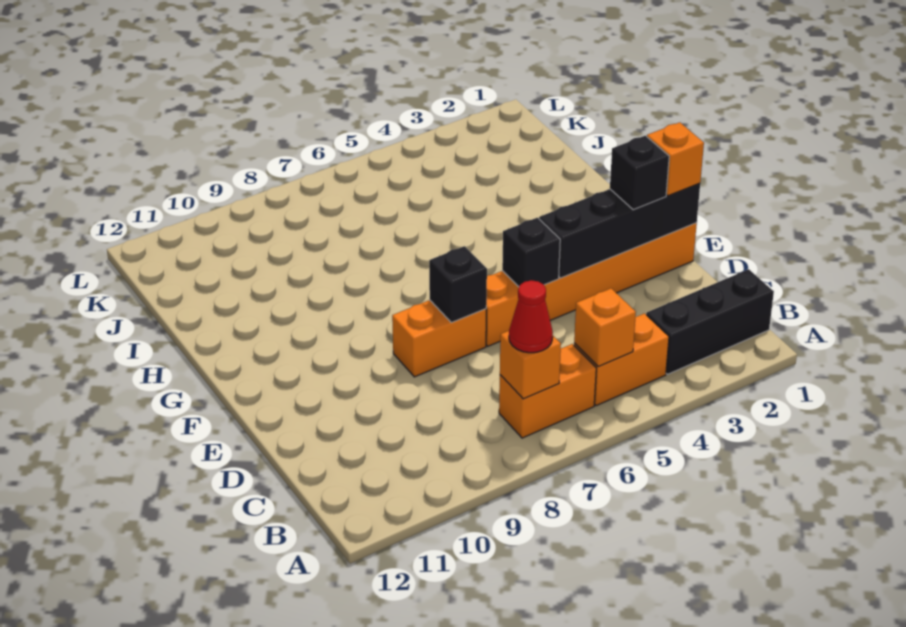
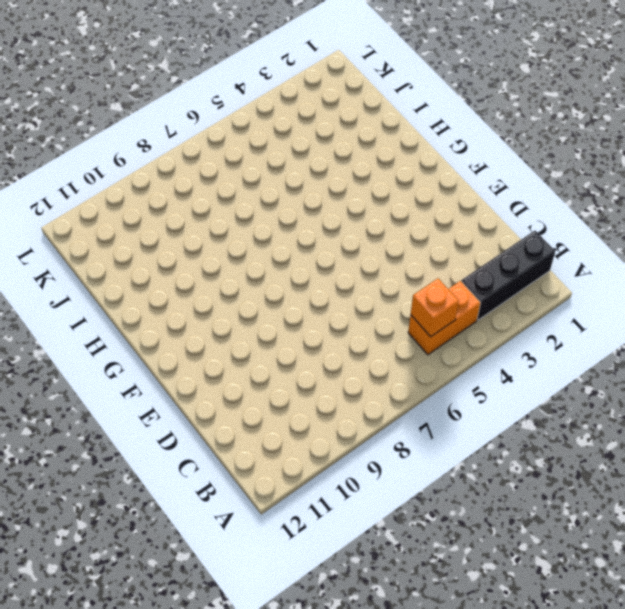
none -> orange brick B6:B7 level 1
none -> orange brick E1:E6 level 1
none -> orange brick E7:E8 level 1

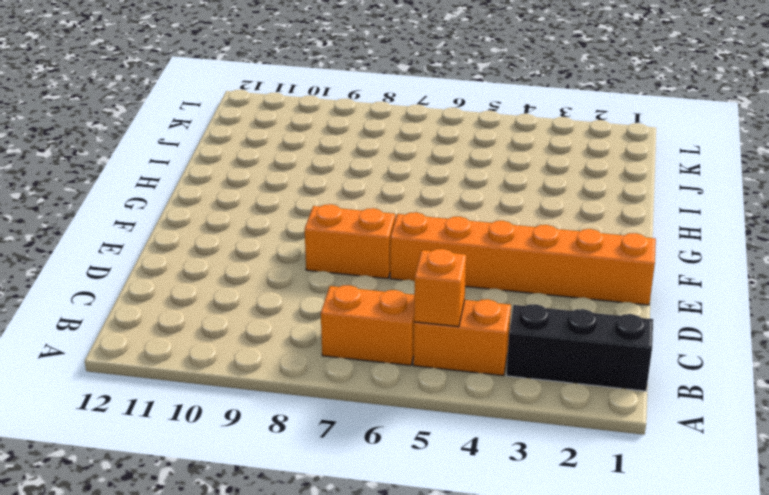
none -> orange brick B7 level 2
none -> black brick E1:E4 level 2
none -> black brick E5 level 2

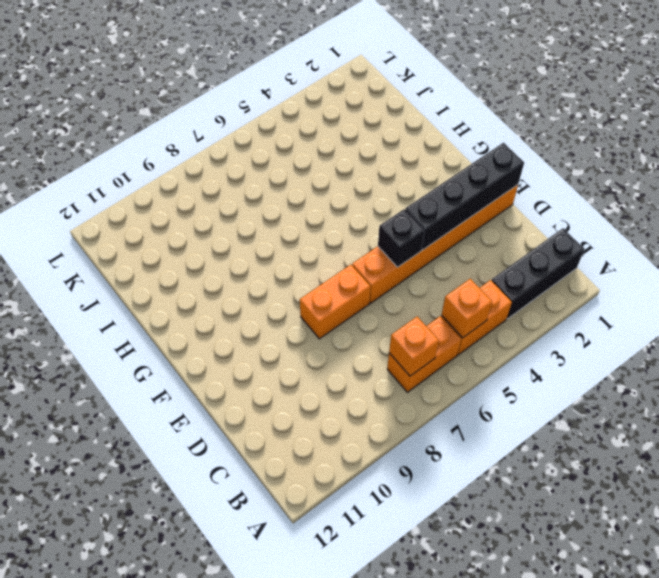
none -> black brick E7 level 2
none -> red cone B7 level 3
none -> orange brick E1 level 3

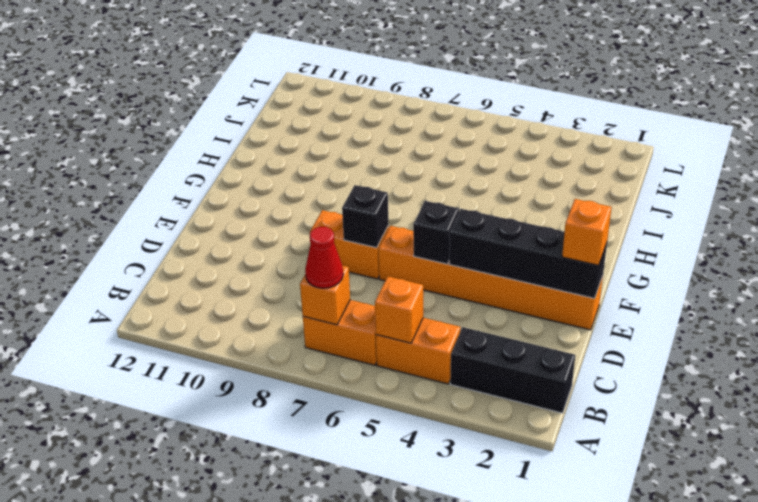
none -> black brick E2 level 3

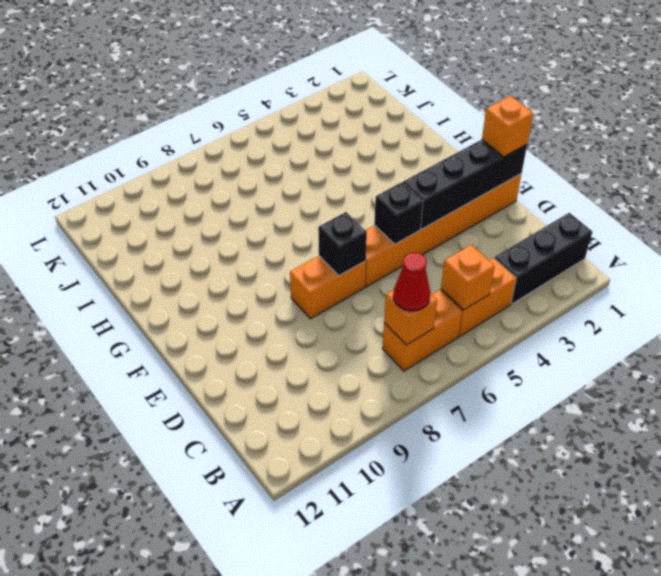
none -> black brick E2 level 3

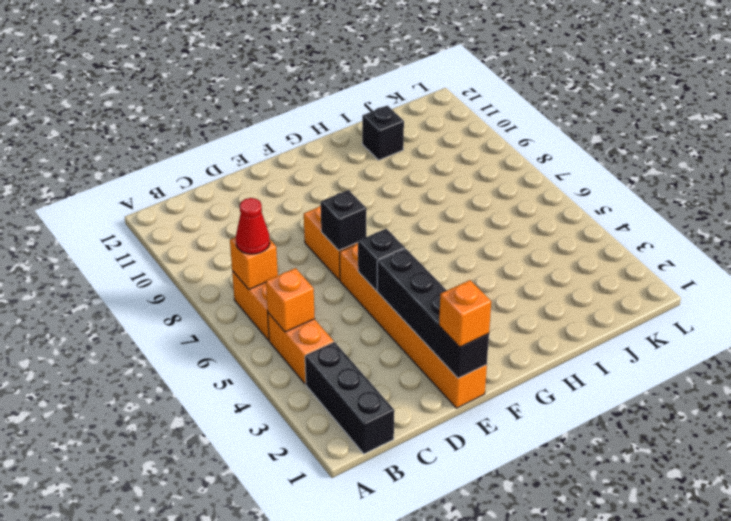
black brick I11 level 1 -> black brick E2 level 3

